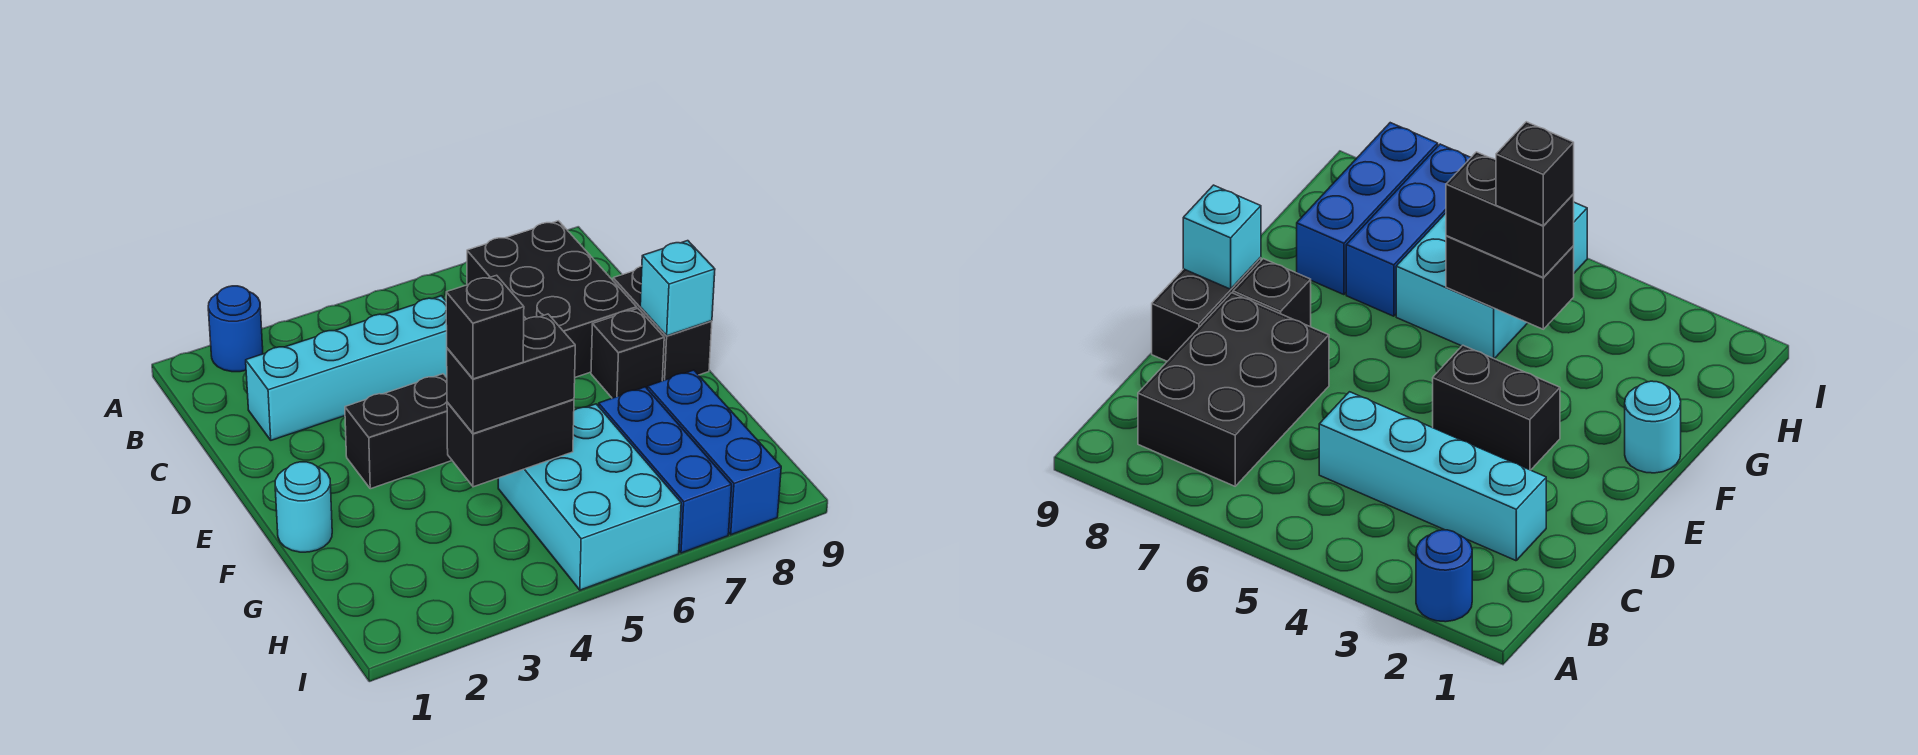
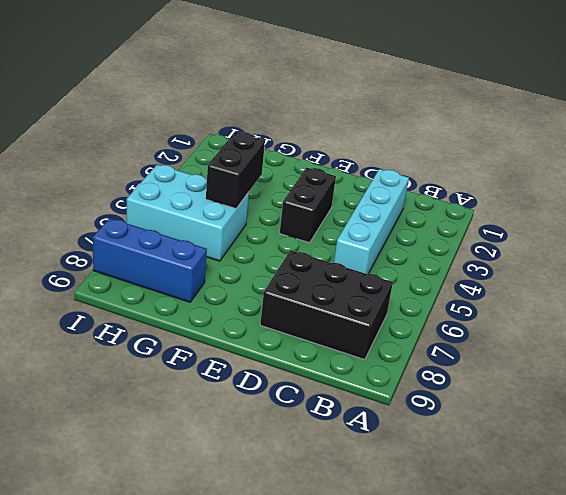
none -> blue round brick A2 level 1
none -> black brick D9:E9 level 1
none -> black brick E8 level 1

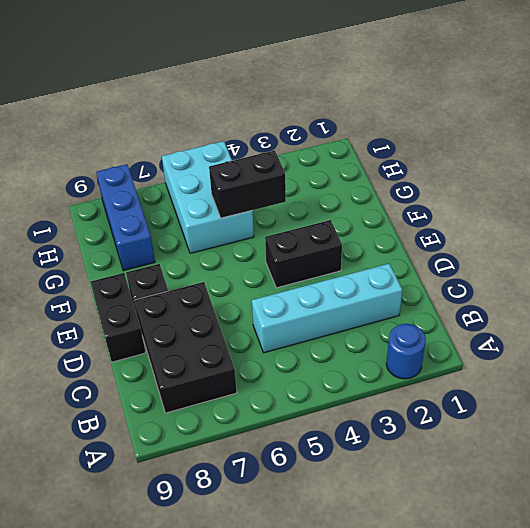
none -> cyan round brick F1 level 1
none -> blue brick G7:I7 level 1
none -> cyan brick E9 level 2

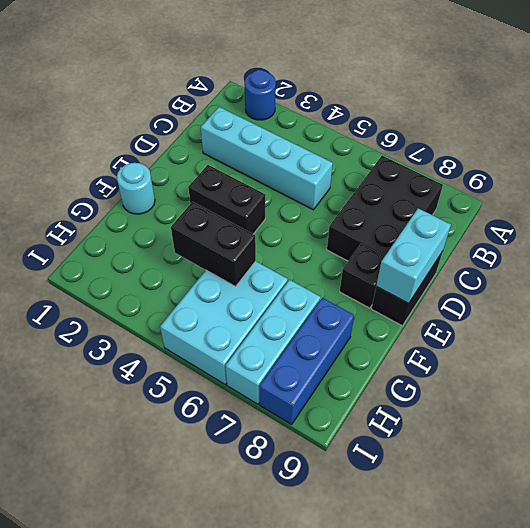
cyan brick D9:E9 level 2 -> cyan brick E9 level 2
cyan brick G7:I7 level 1 -> blue brick G7:I7 level 1
none -> black brick G4:G5 level 3
none -> black brick G4 level 4

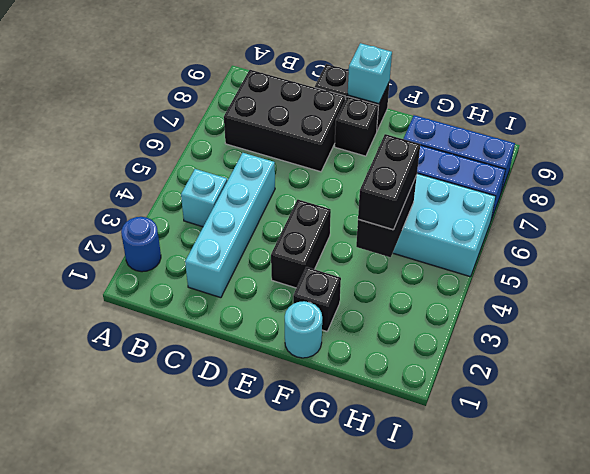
cyan brick B4 level 1 -> none
black brick F2 level 1 -> black brick G4 level 4

